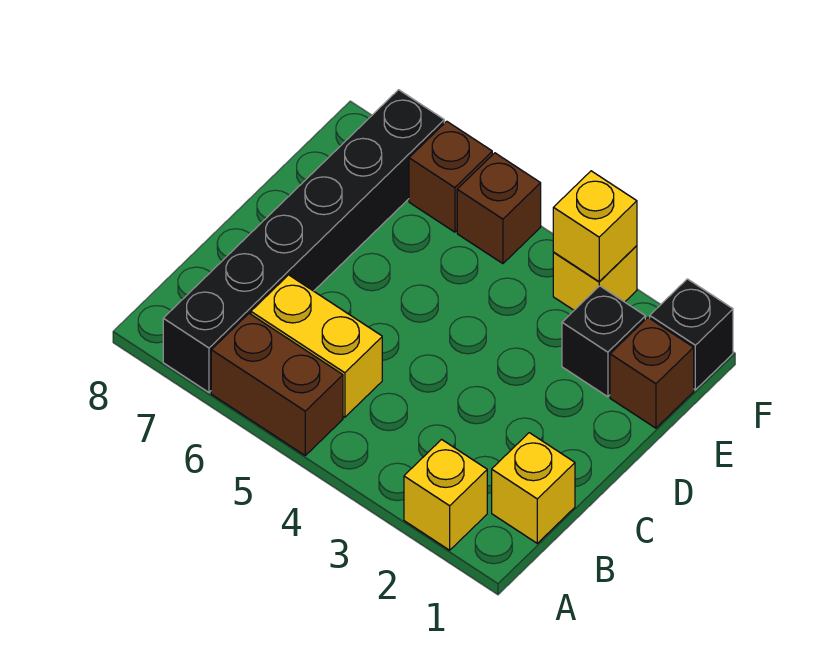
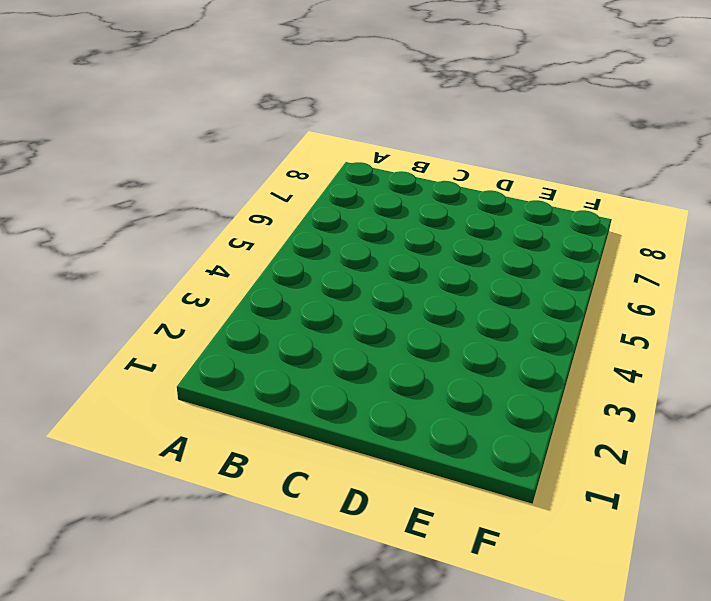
none -> yellow brick A2 level 1
none -> brown brick A5:A6 level 1
none -> black brick A7:F7 level 1

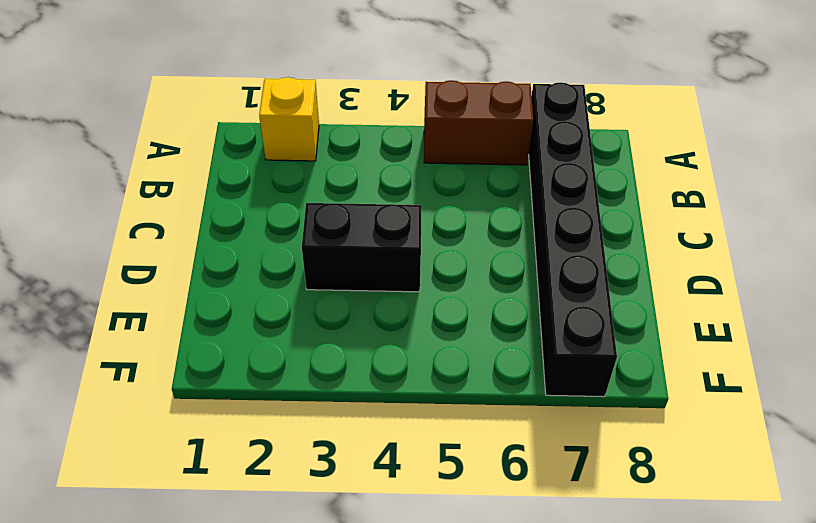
black brick D3:D4 level 1 -> none
none -> yellow brick B1 level 1
none -> yellow brick B5:B6 level 1
none -> brown brick E1 level 1

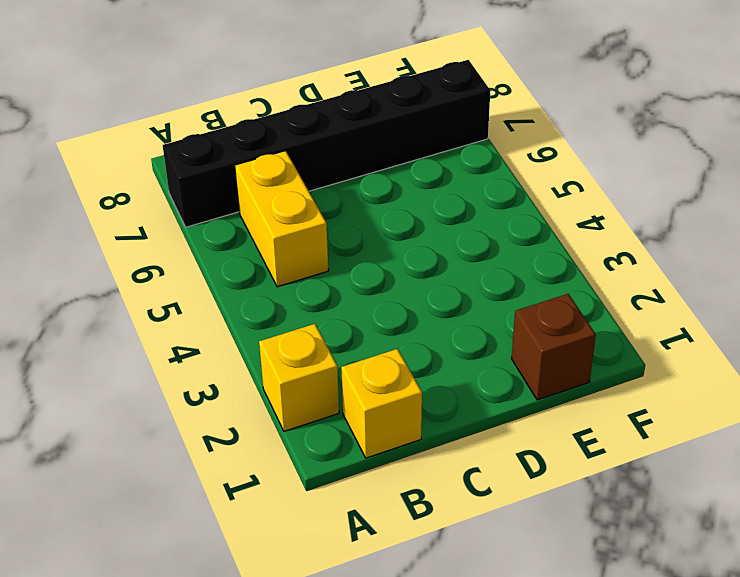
none -> brown brick A5:A6 level 1
none -> black brick E2 level 1
none -> black brick F1 level 1

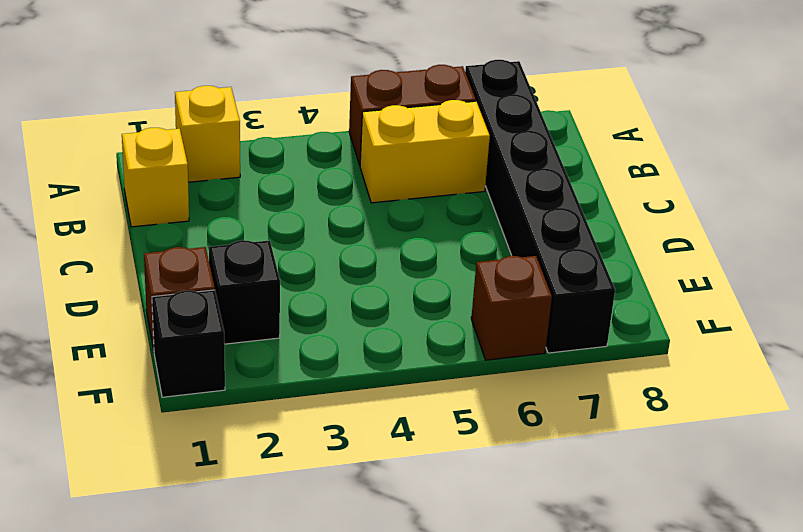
none -> yellow brick F3 level 1
none -> brown brick F5 level 1
none -> yellow brick F3 level 2

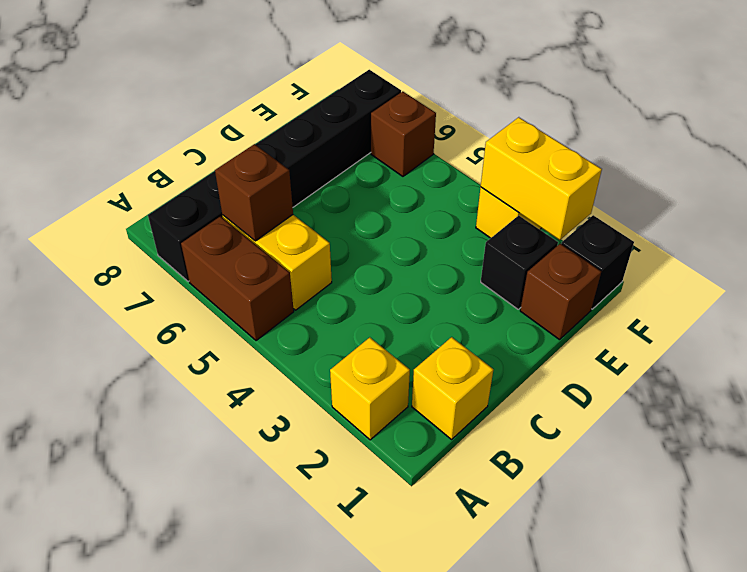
brown brick B6 level 2 -> brown brick F5 level 1
yellow brick F2:F3 level 2 -> yellow brick F3 level 2

